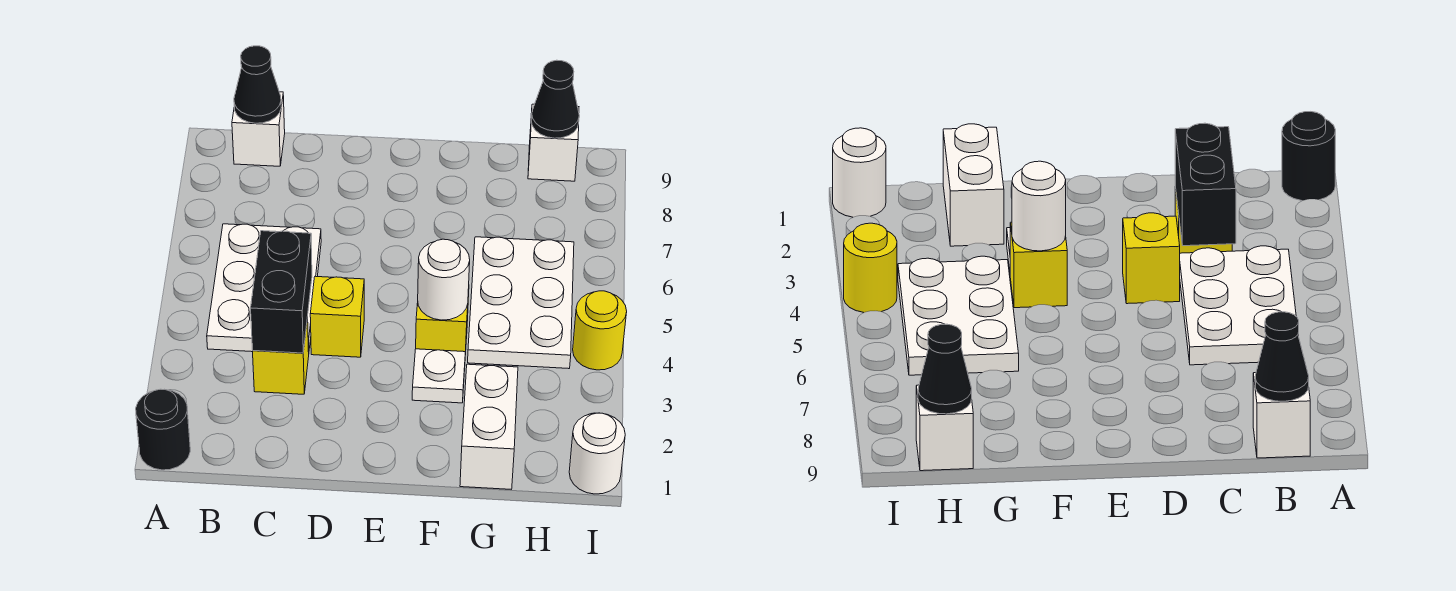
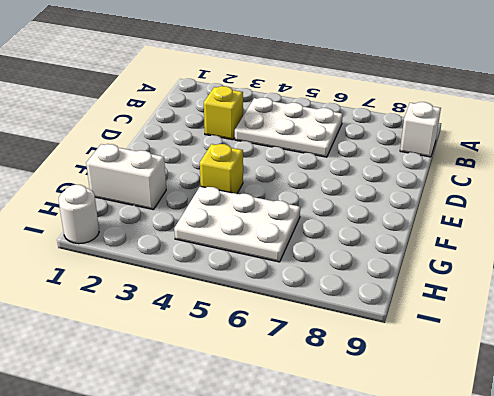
none -> black round brick A1 level 1
none -> yellow brick D4 level 1
none -> white plate F3 level 1

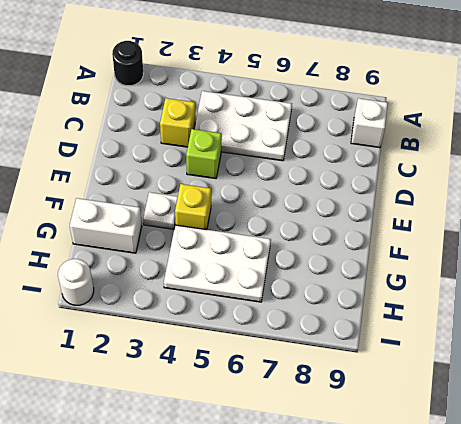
lime brick D4 level 1 -> yellow brick D4 level 1
none -> white brick H9 level 1
none -> yellow round brick I4 level 1
none -> black cone B9 level 2

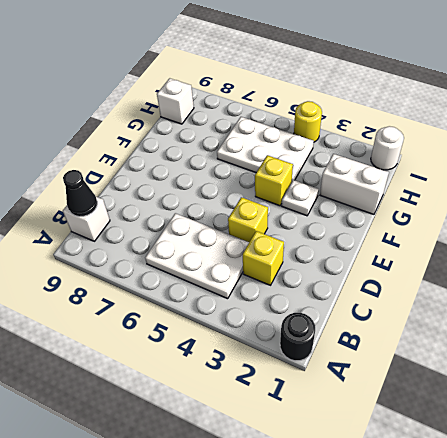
none -> black brick C3:C4 level 2
none -> white round brick F4 level 2
none -> black cone H9 level 2

